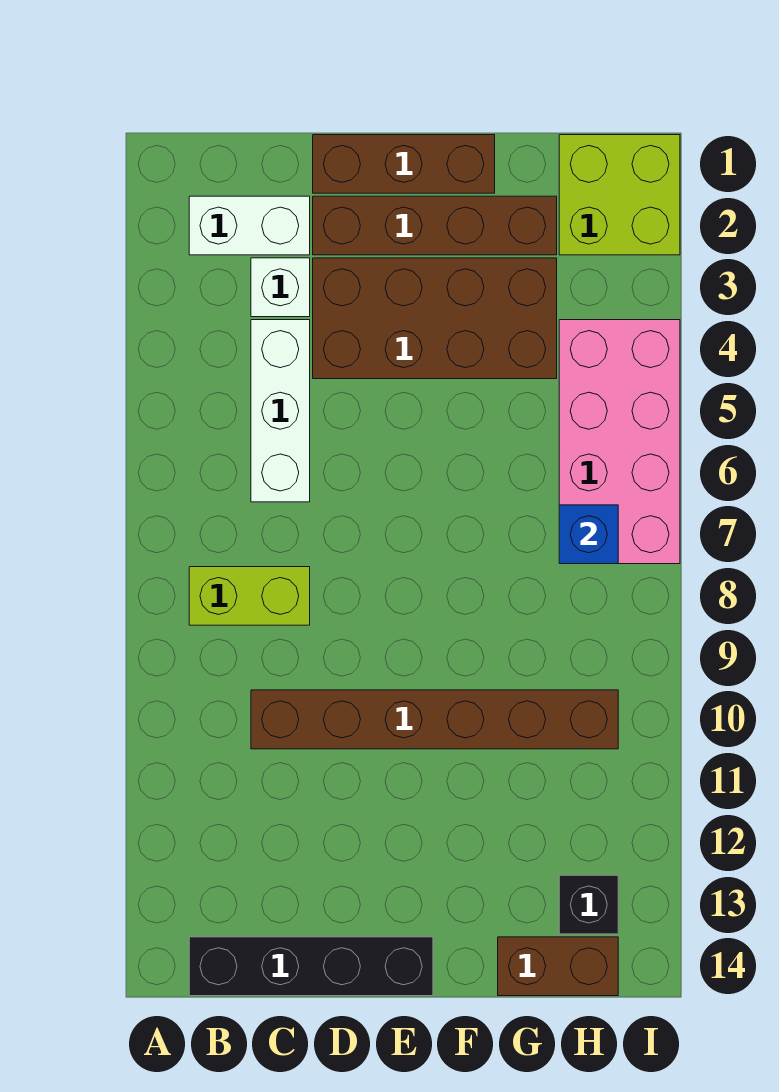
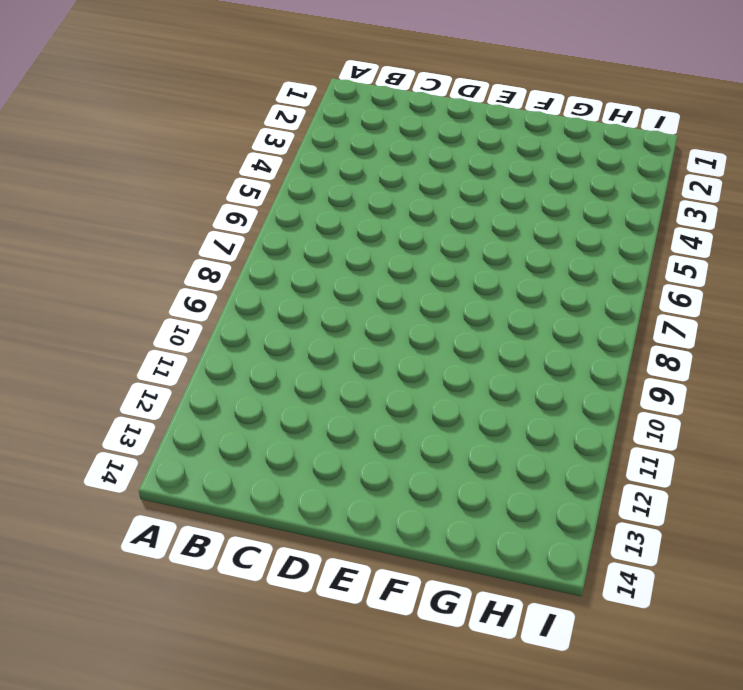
none -> white brick B2:C2 level 1
none -> lime brick B8:C8 level 1
none -> black brick B14:E14 level 1

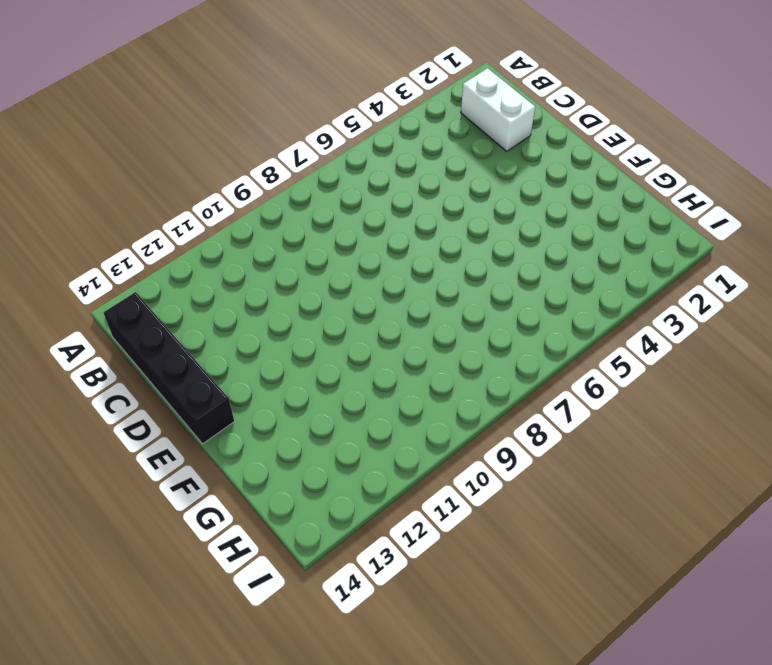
none -> lime brick B8:C8 level 1
none -> white brick C3 level 1
none -> white brick C4:C6 level 1

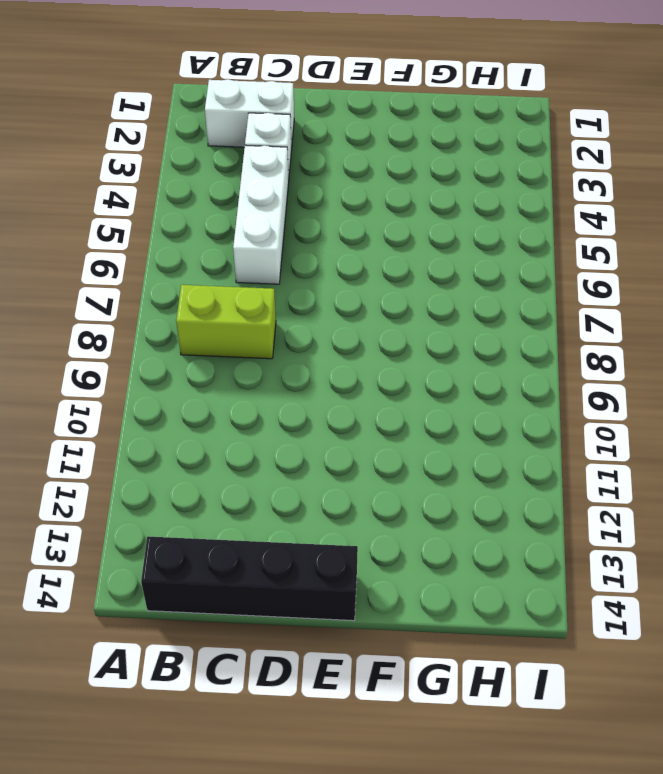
none -> brown brick C10:H10 level 1
none -> brown brick D1:F1 level 1
none -> brown brick D2:G2 level 1

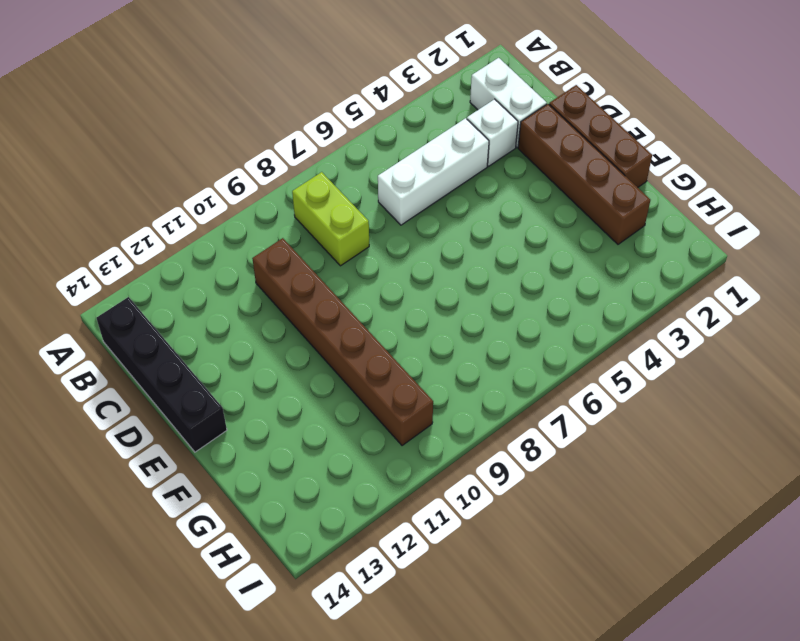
none -> brown brick D3:G4 level 1
none -> brown brick G14:H14 level 1
none -> lime brick H1:I2 level 1

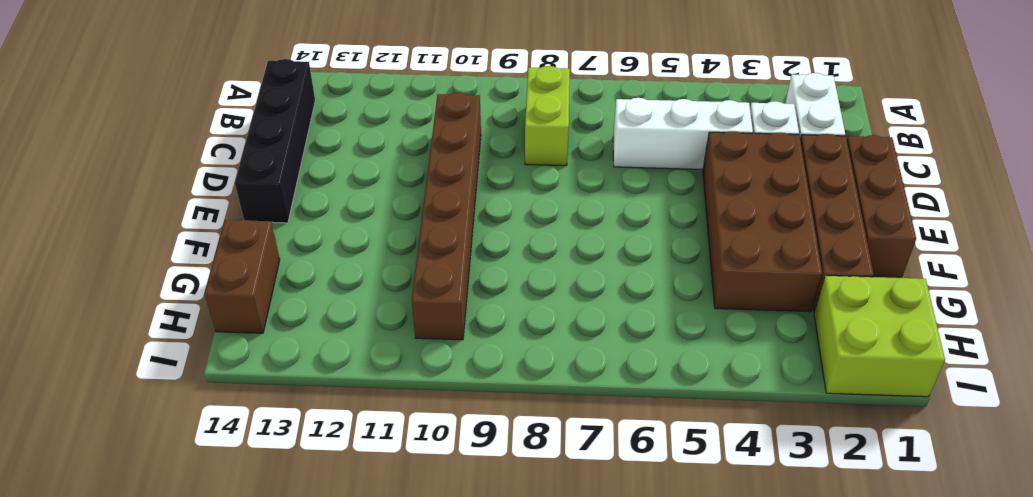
none -> pink brick H4:I7 level 1
none -> black brick H13 level 1
none -> blue brick H7 level 2

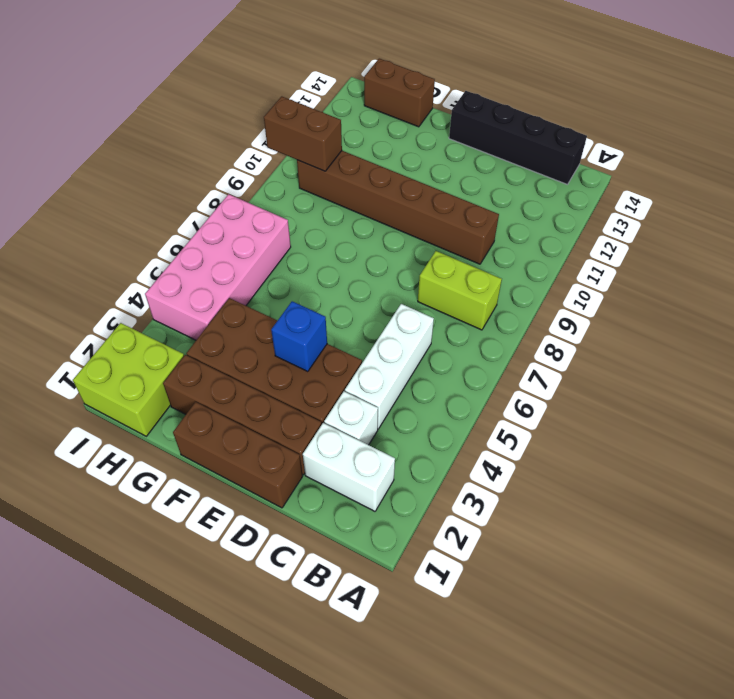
blue brick E4 level 2 -> blue brick H7 level 2
brown brick H10:I10 level 2 -> none
none -> black brick H13 level 1

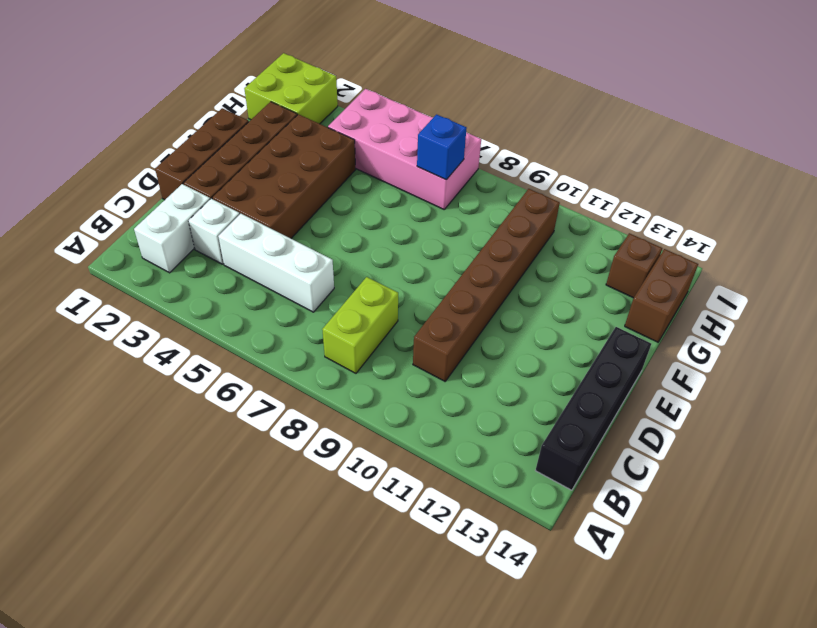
brown brick H13 level 1 -> black brick H13 level 1

